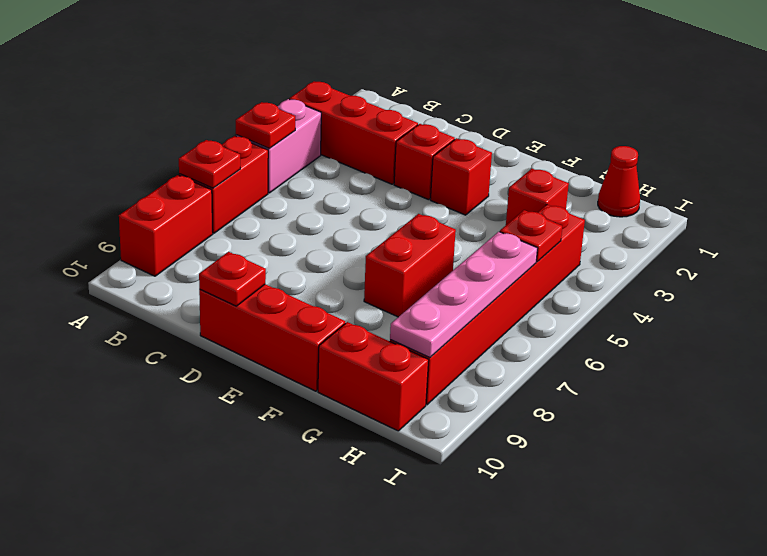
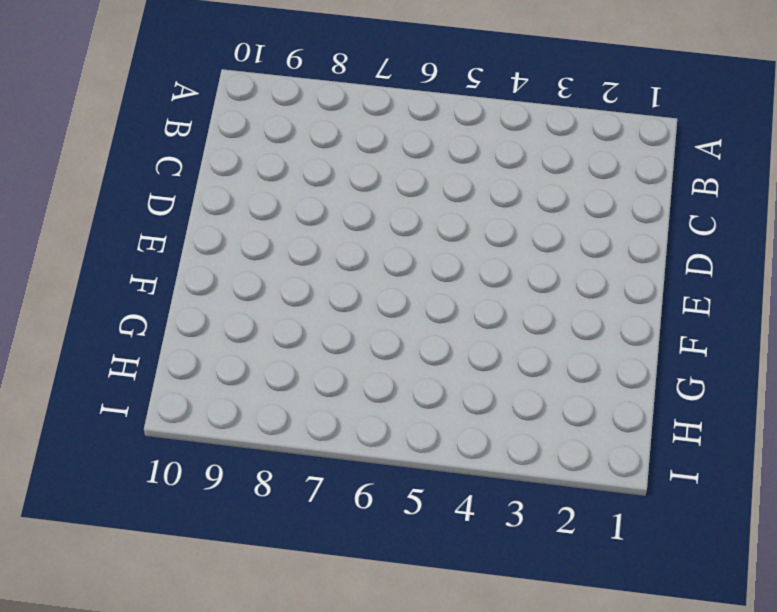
none -> red brick A3:C3 level 1
none -> pink brick A4:A5 level 1
none -> red brick A6:A7 level 1

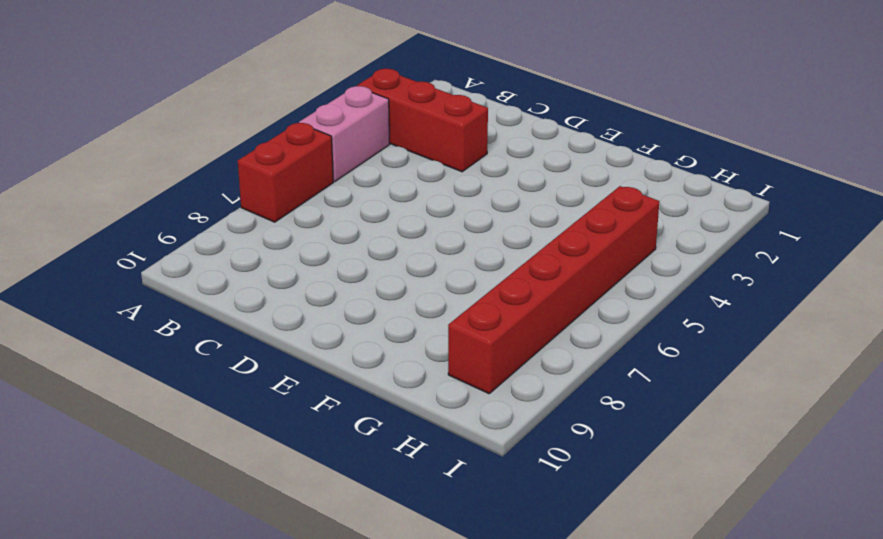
none -> red brick A8:A9 level 1
none -> red brick D3 level 1
none -> red brick D10:F10 level 1

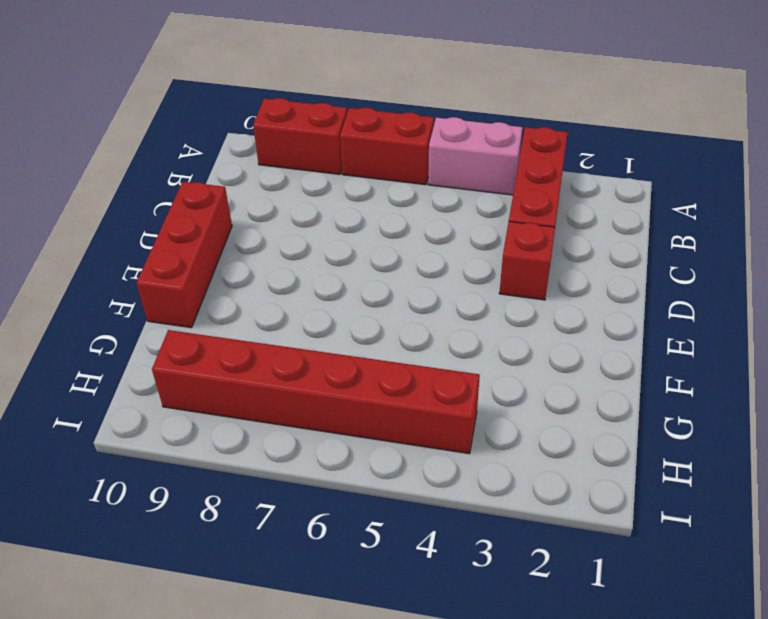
none -> red brick E3 level 1
none -> red brick F6:F7 level 1
none -> red brick G3 level 1

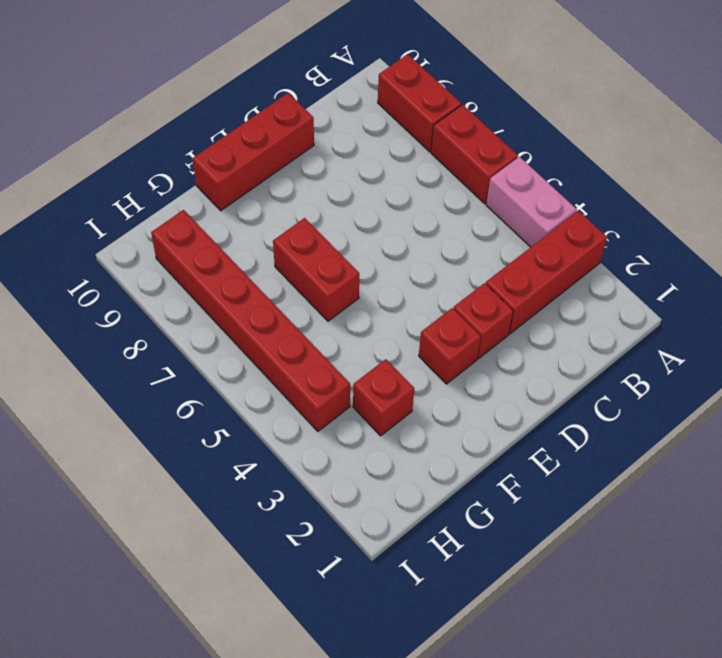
none -> red brick G10:H10 level 1
none -> red cone H1 level 1
none -> red plate A5 level 2

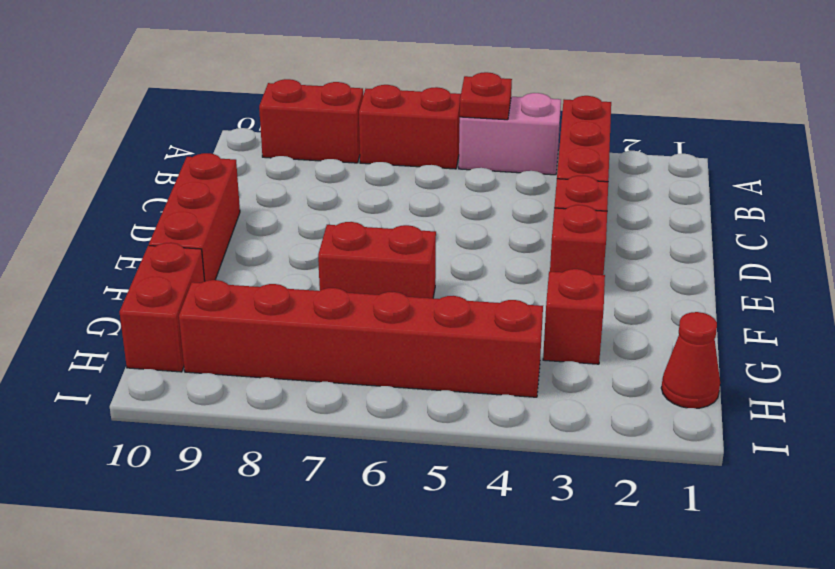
none -> red plate A7 level 2
none -> red plate D10 level 2
none -> red plate H5 level 2

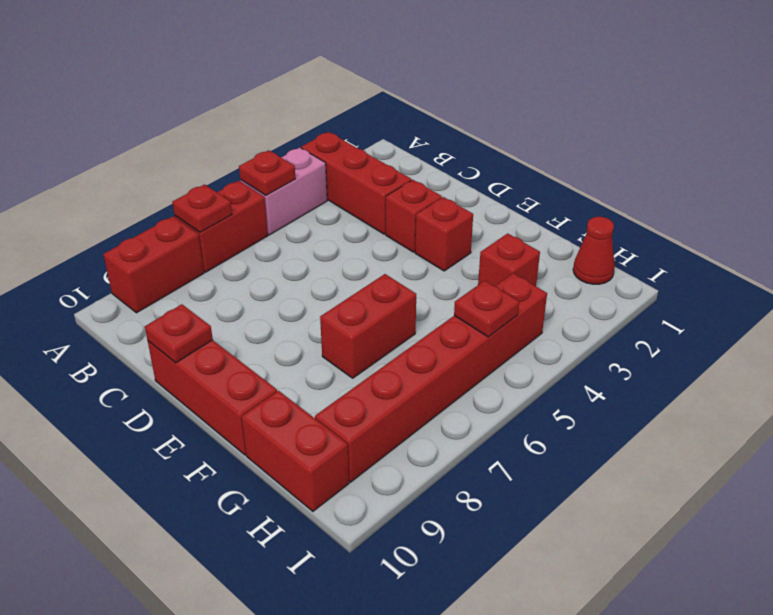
none -> pink plate H6:H9 level 2

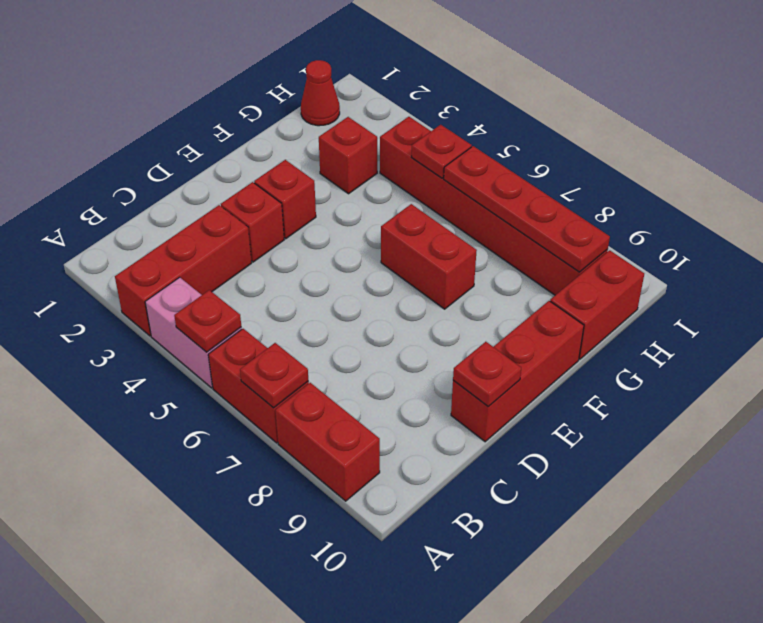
red plate H6:H9 level 2 -> pink plate H6:H9 level 2

